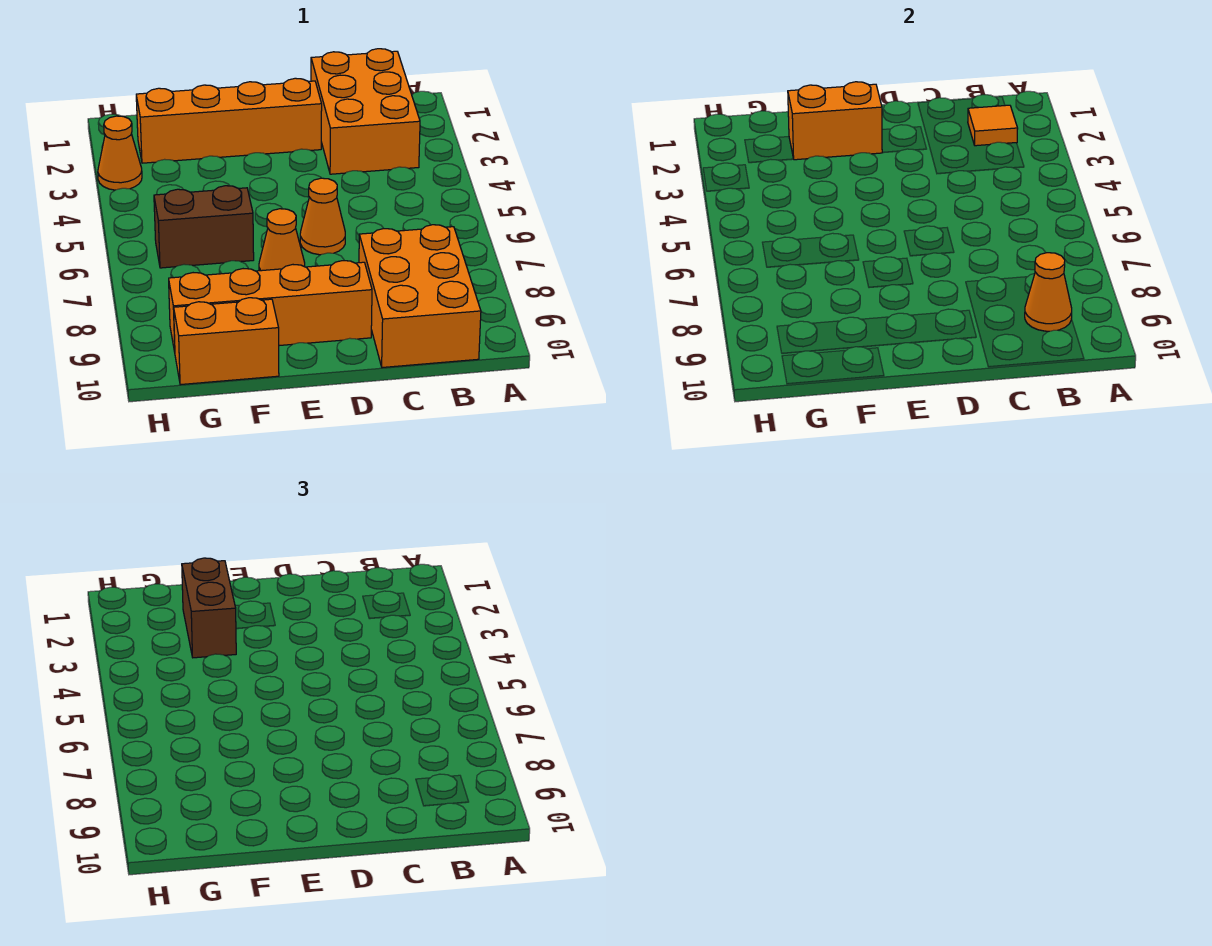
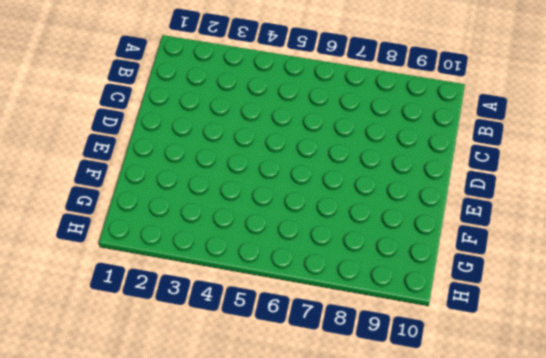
none -> orange brick B1:C3 level 1
none -> orange brick B8:C10 level 1
none -> orange brick D2:G2 level 1

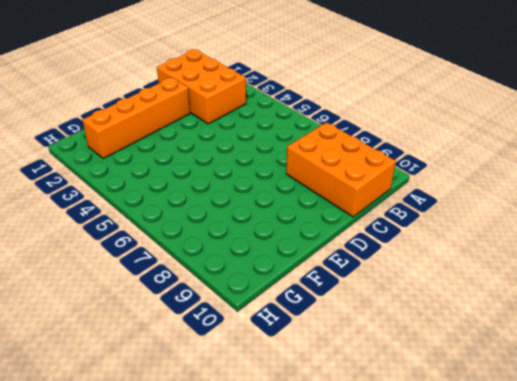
none -> orange cone D6 level 1
none -> orange brick D9:G9 level 1
none -> orange cone E7 level 1

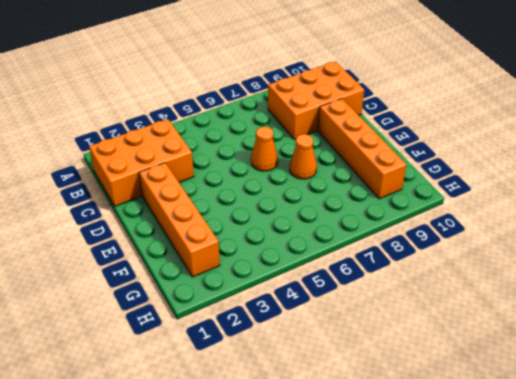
none -> brown brick F6:G6 level 1
none -> orange brick F10:G10 level 1
none -> orange cone H3 level 1

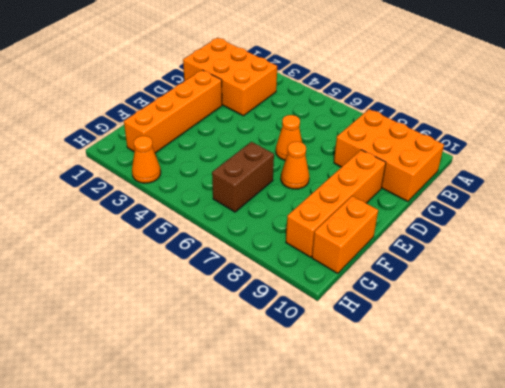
none -> orange tile B2 level 2
none -> orange cone B9 level 2
none -> orange brick E2:F2 level 2

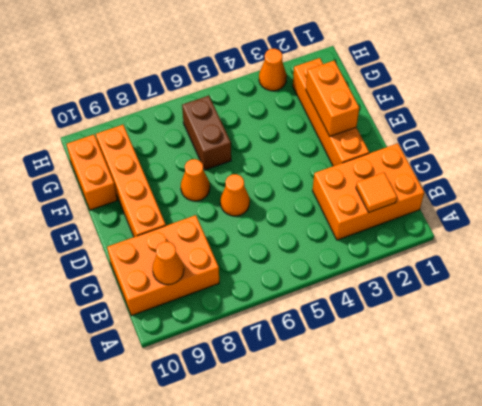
none -> brown brick F2:F3 level 3

